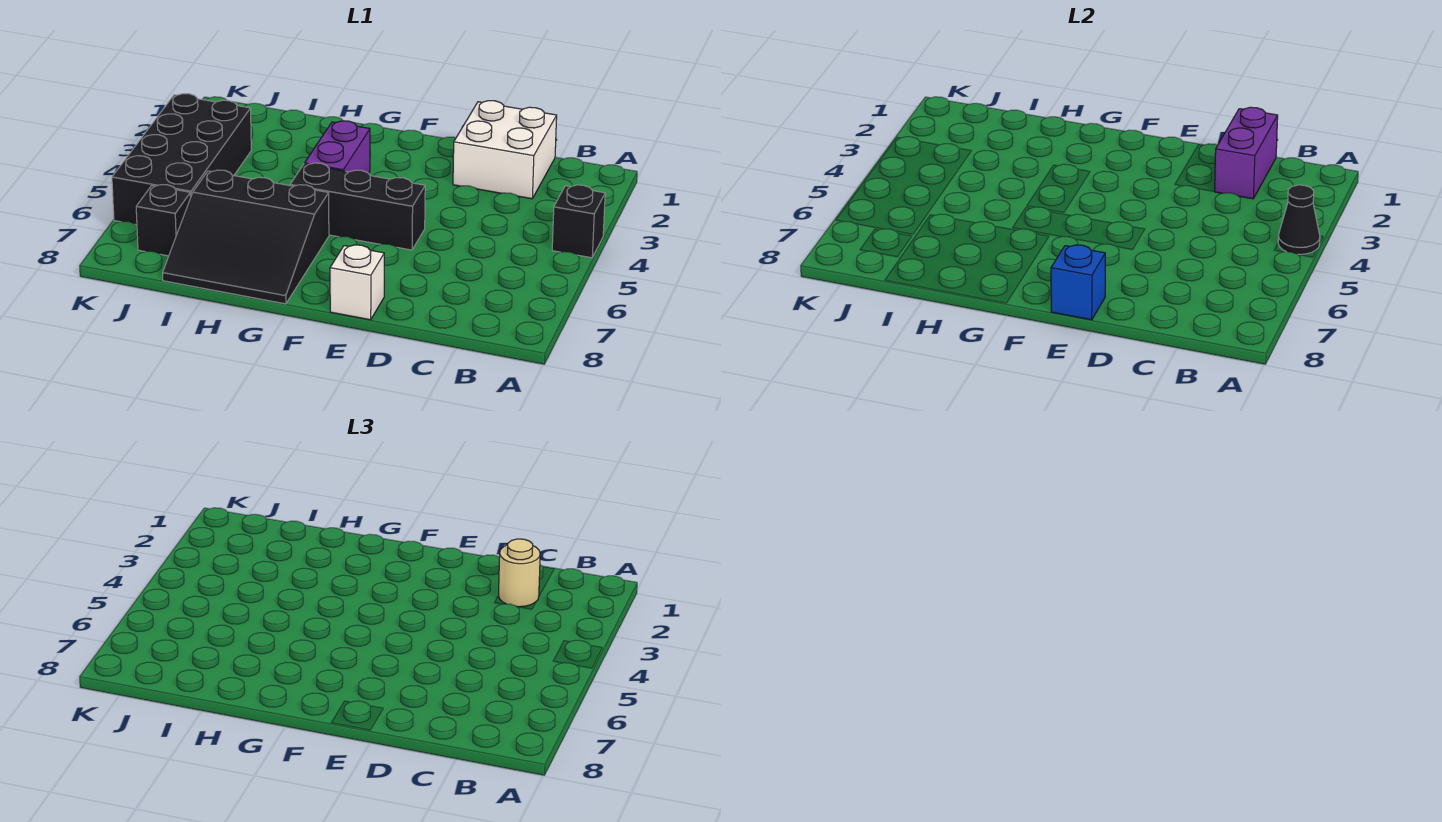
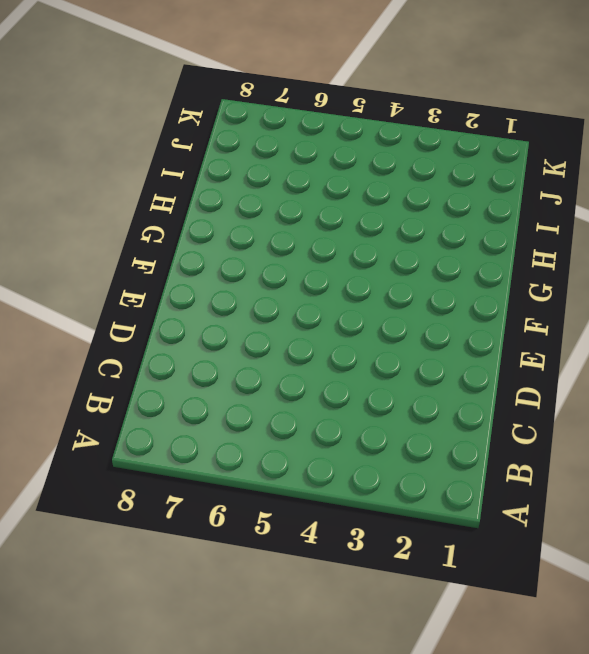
none -> black brick A4 level 1
none -> white brick C1:D2 level 1
none -> black brick E5:G5 level 1

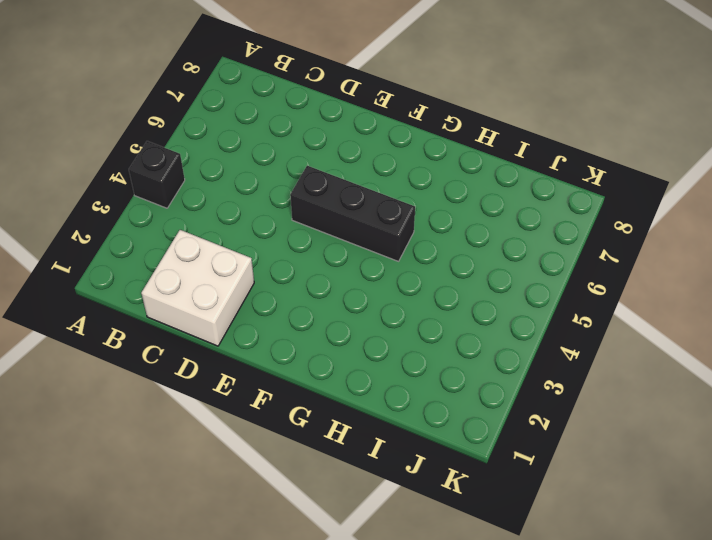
none -> white brick E8 level 1
none -> purple brick G3:G4 level 1
none -> black slope G6:I8 level 1 top 6

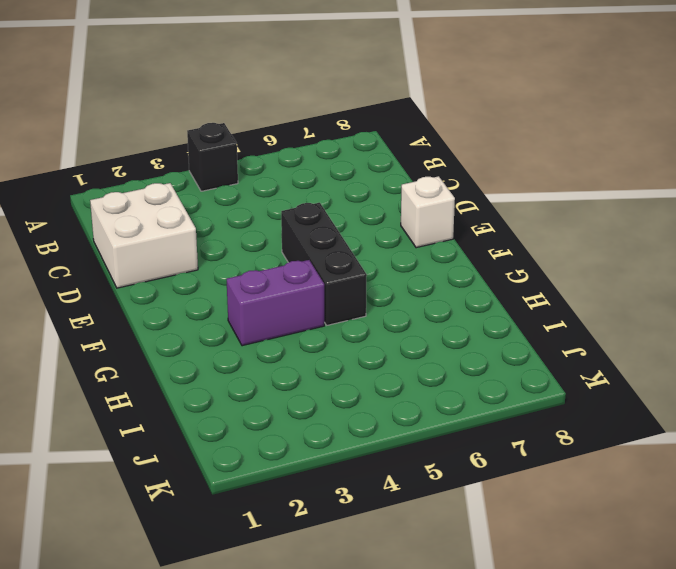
none -> black slope G6:I8 level 1 top 6
none -> black brick J3:K6 level 1
none -> black brick J7 level 1

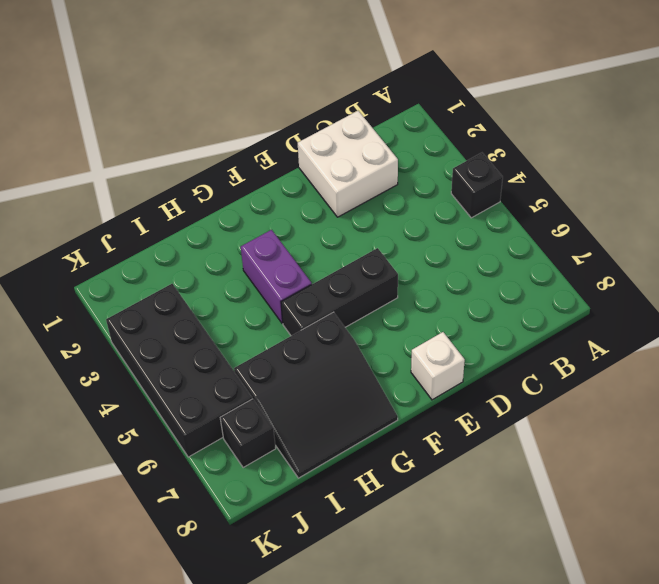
none -> black cone A4 level 2
none -> purple brick C1:C2 level 2
none -> blue brick E8 level 2

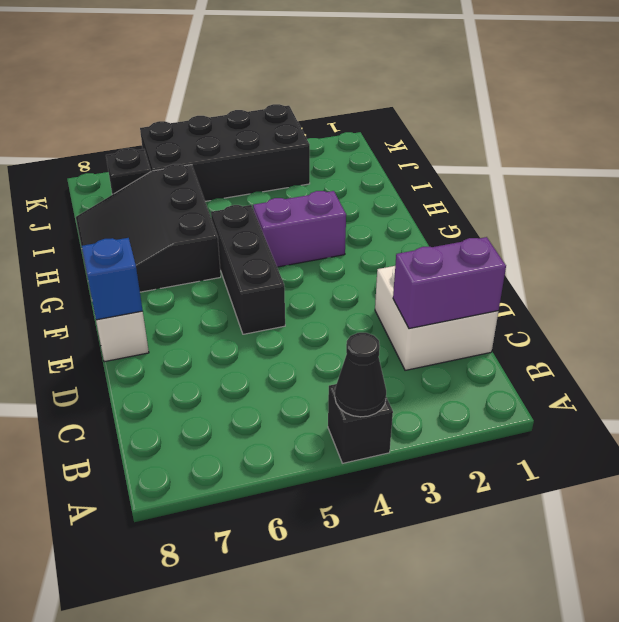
none -> tan round brick C2 level 3

